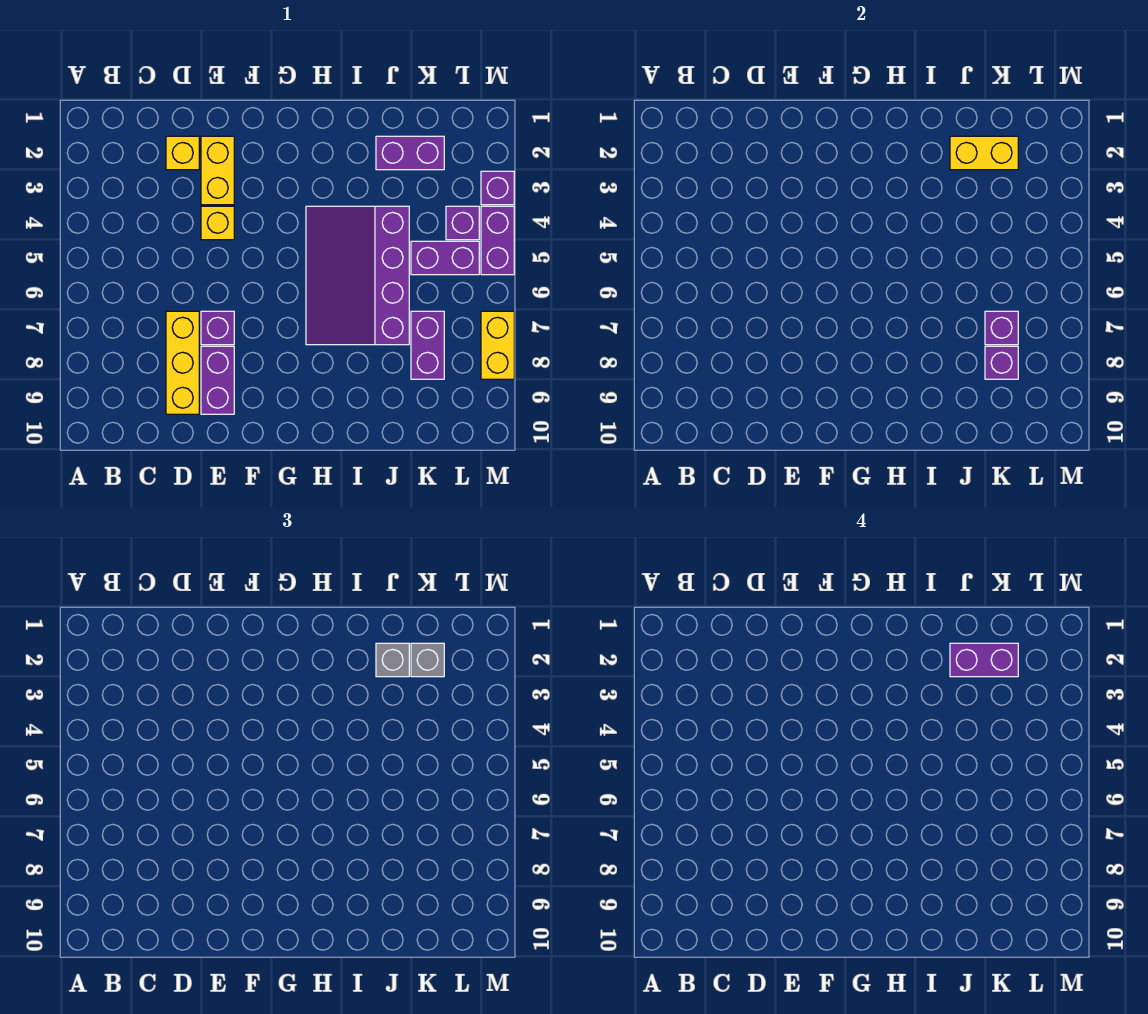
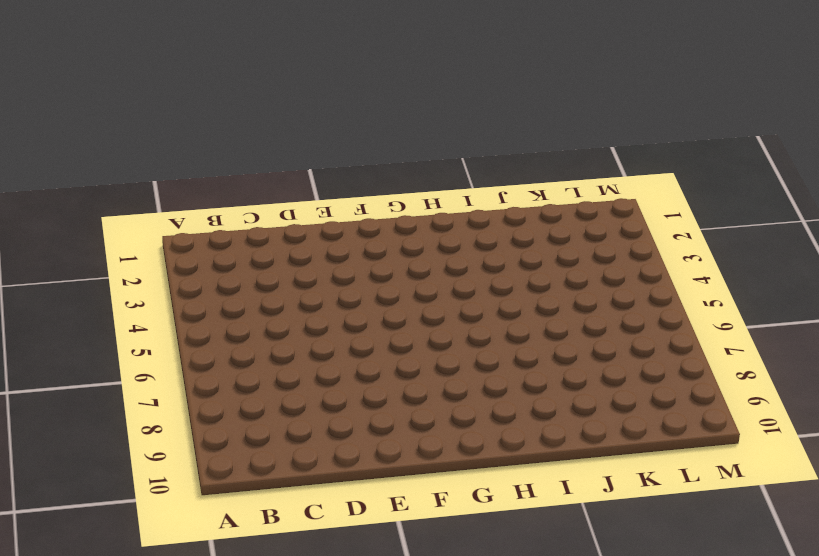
none -> yellow brick D2 level 1
none -> yellow brick D7:D9 level 1
none -> yellow brick E2:E3 level 1

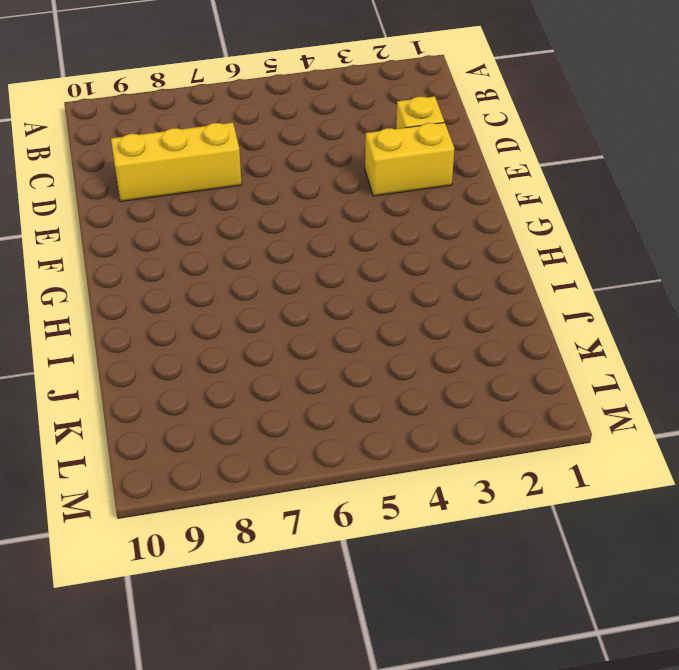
none -> yellow brick E4 level 1
none -> purple brick E7 level 1
none -> purple brick E8:E9 level 1

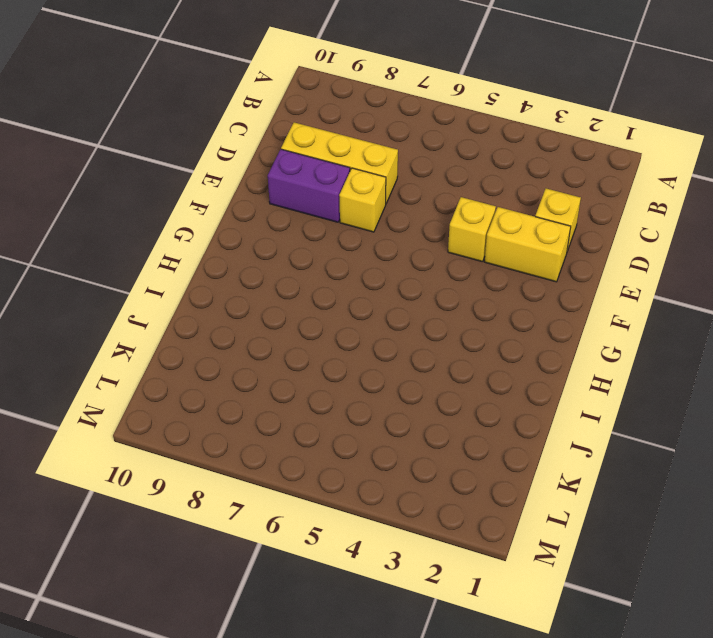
yellow brick E7 level 1 -> purple brick E7 level 1
none -> purple slope H4:J7 level 1 top J
none -> purple brick J2:K2 level 1
none -> purple brick K5:L5 level 1

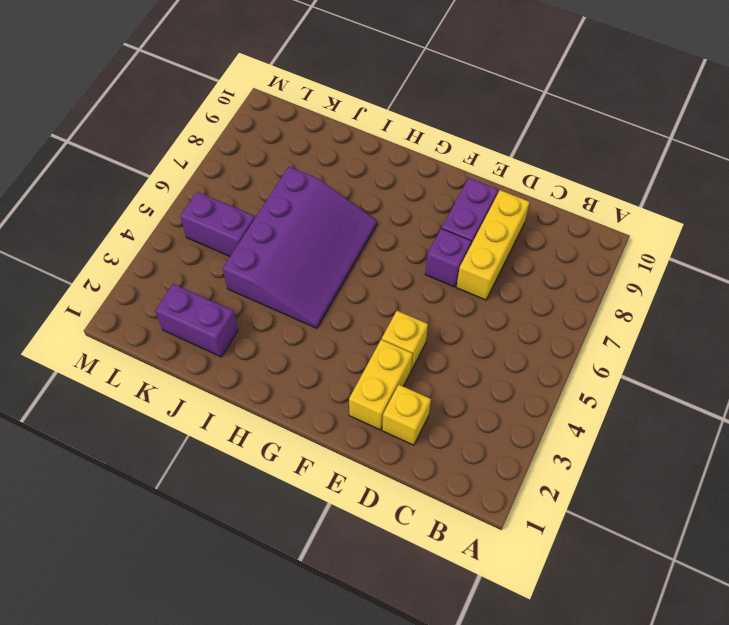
none -> purple brick K7:K8 level 1
none -> purple brick L4 level 1
none -> purple brick M3 level 1

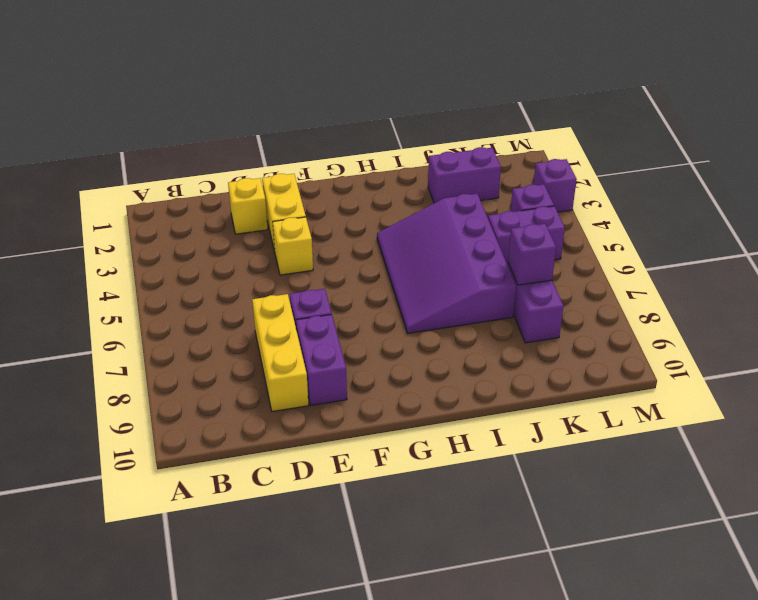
none -> purple brick M4:M5 level 1
none -> yellow brick M7:M8 level 1
none -> yellow brick J2:K2 level 2

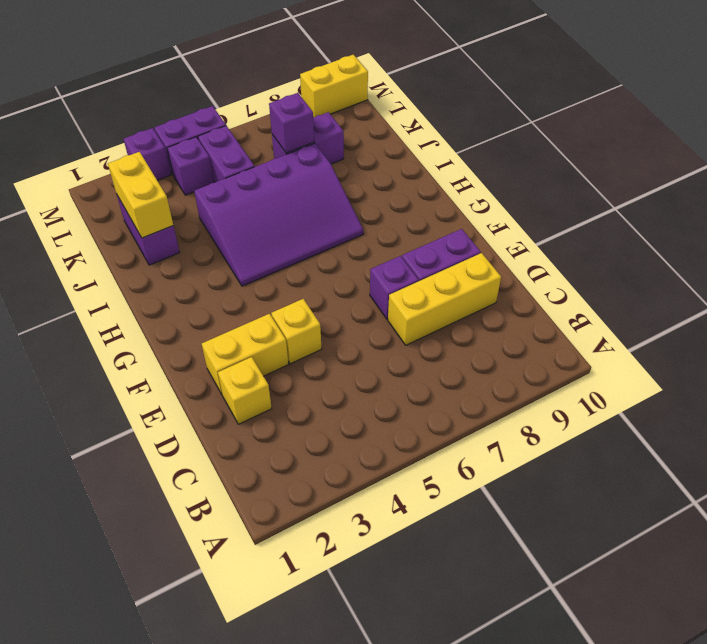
yellow brick M9:M10 level 1 -> yellow brick M7:M8 level 1
none -> purple brick K8 level 2
none -> grey brick J2 level 3
none -> grey brick K2 level 3

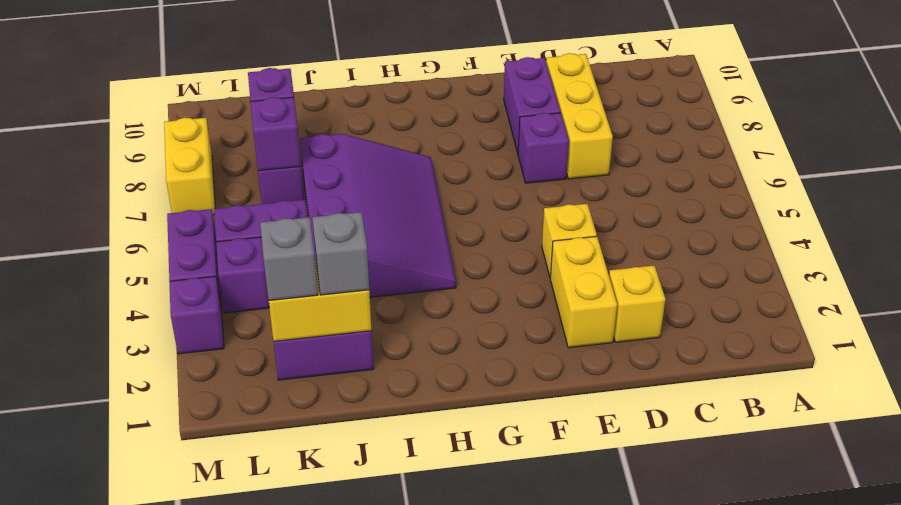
none -> purple brick J2:K2 level 4

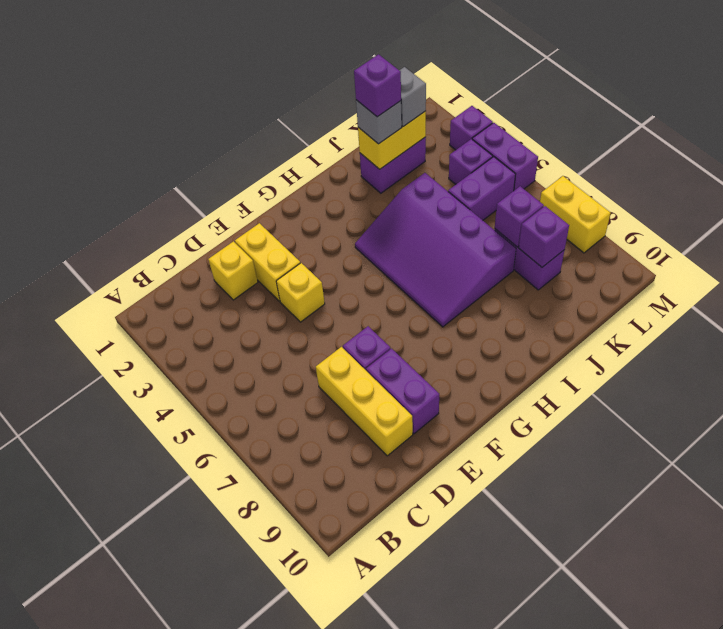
purple brick J2 level 4 -> purple brick J2:K2 level 4

